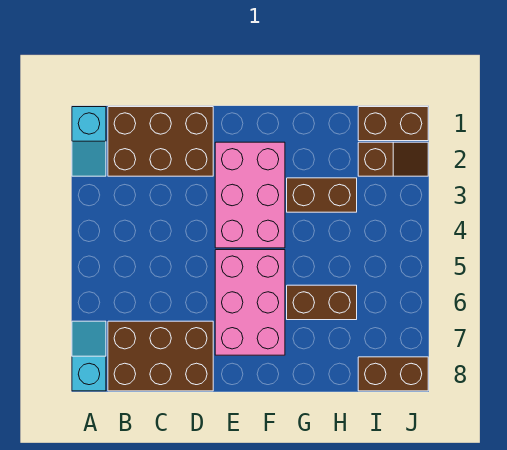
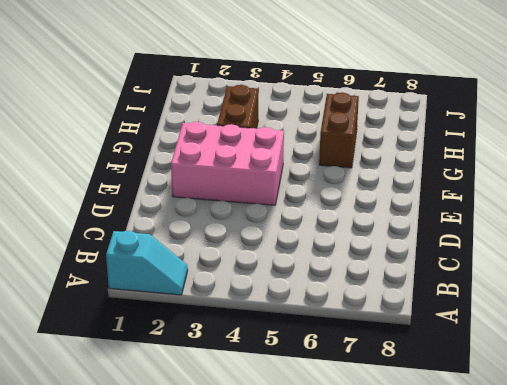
none -> cyan slope A7:A8 level 1 top 8
none -> brown brick B1:D2 level 1

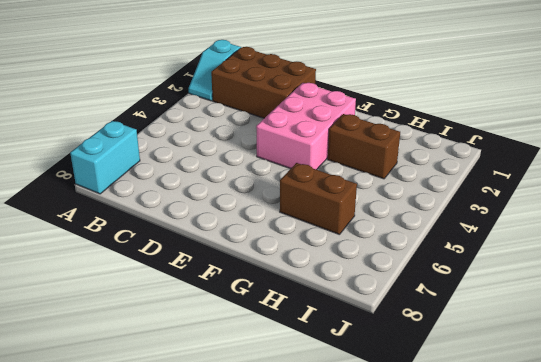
cyan brick A7:A8 level 1 -> cyan slope A7:A8 level 1 top 8
none -> brown brick B7:D8 level 1
none -> pink brick E5:F7 level 1

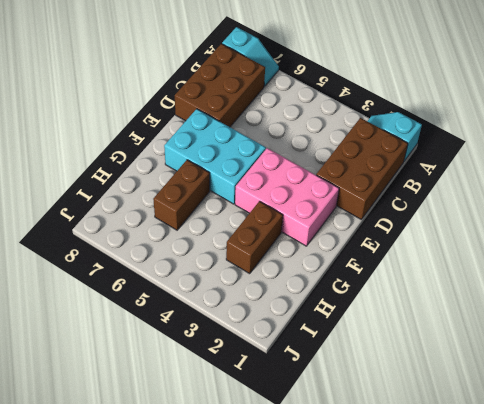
cyan brick E5:F7 level 1 -> pink brick E5:F7 level 1
none -> brown brick I1:J1 level 1
none -> brown slope I2:J2 level 1 top I

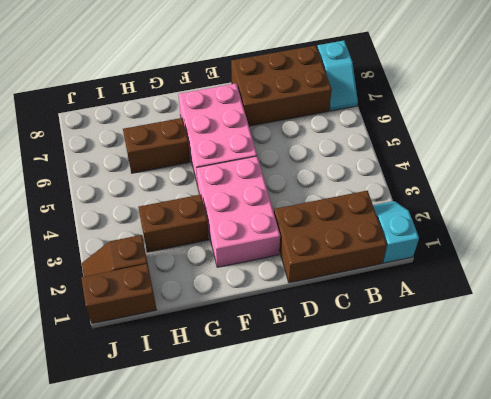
none -> brown brick I8:J8 level 1

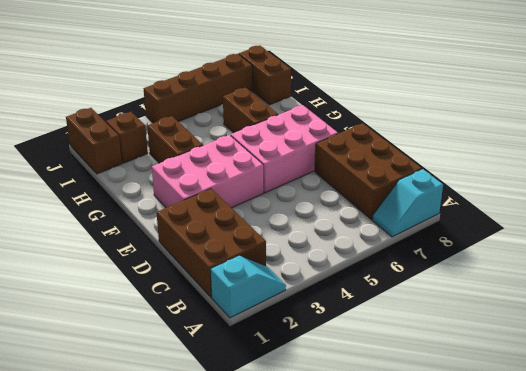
brown brick J4:J7 level 1 -> none

